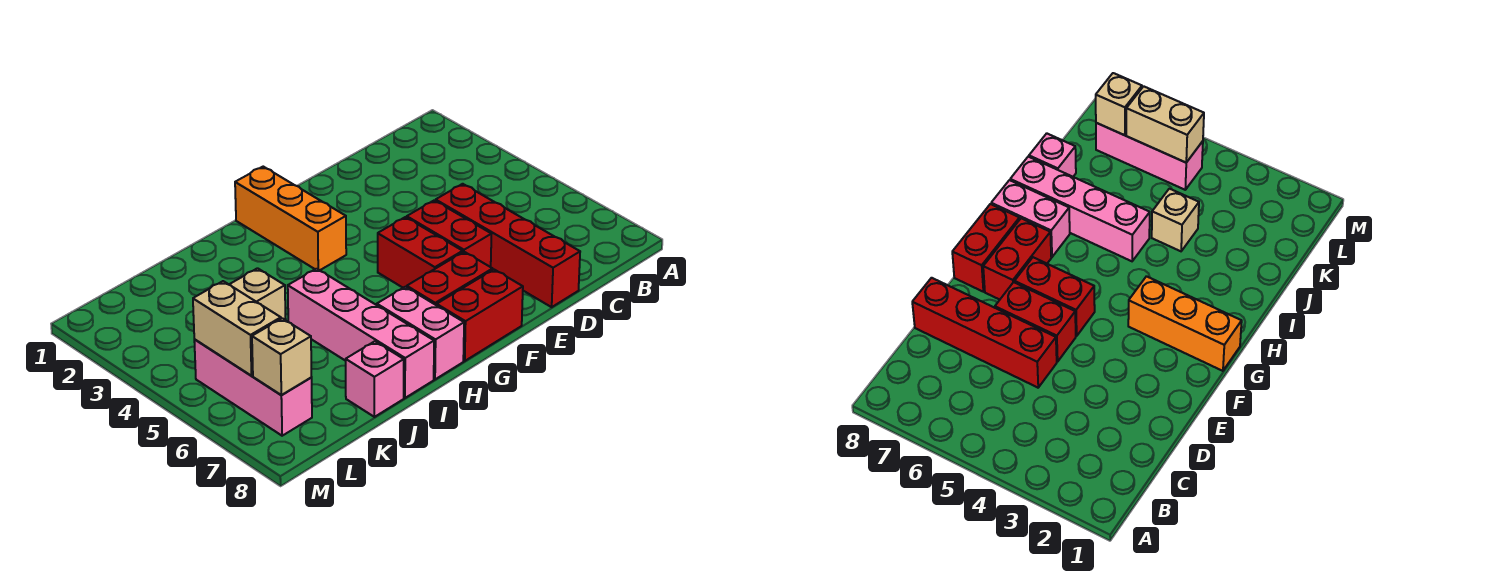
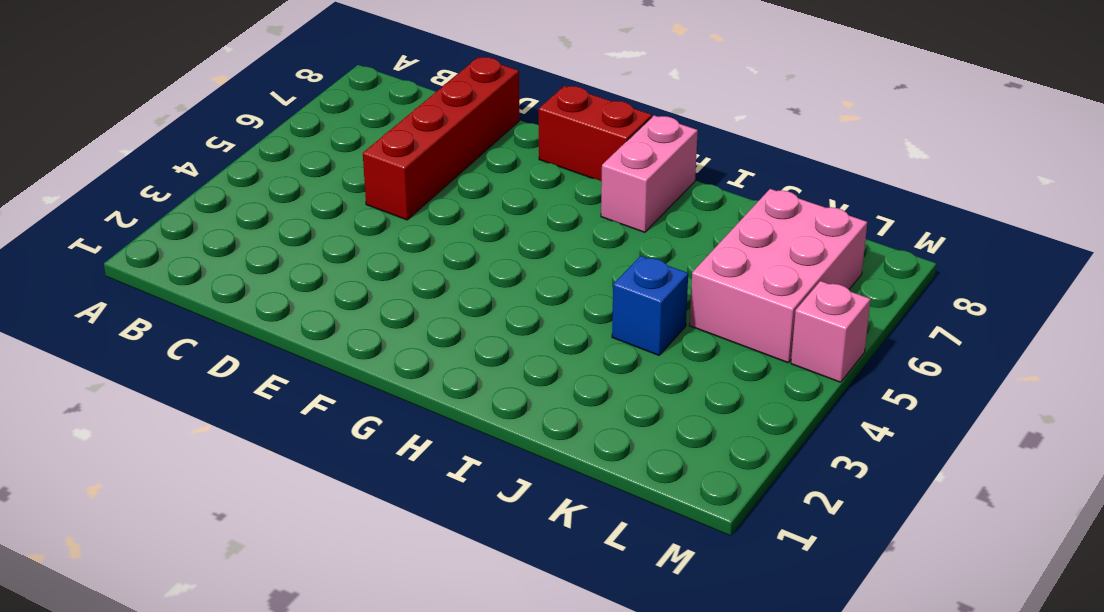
blue brick J4 level 1 -> tan brick J4 level 1
pink brick K5:L7 level 1 -> pink brick L5:L7 level 1
pink brick M5 level 1 -> pink brick J8 level 1
none -> red brick E5:E6 level 1
none -> red brick F5:F6 level 1
none -> red brick F7:G7 level 1

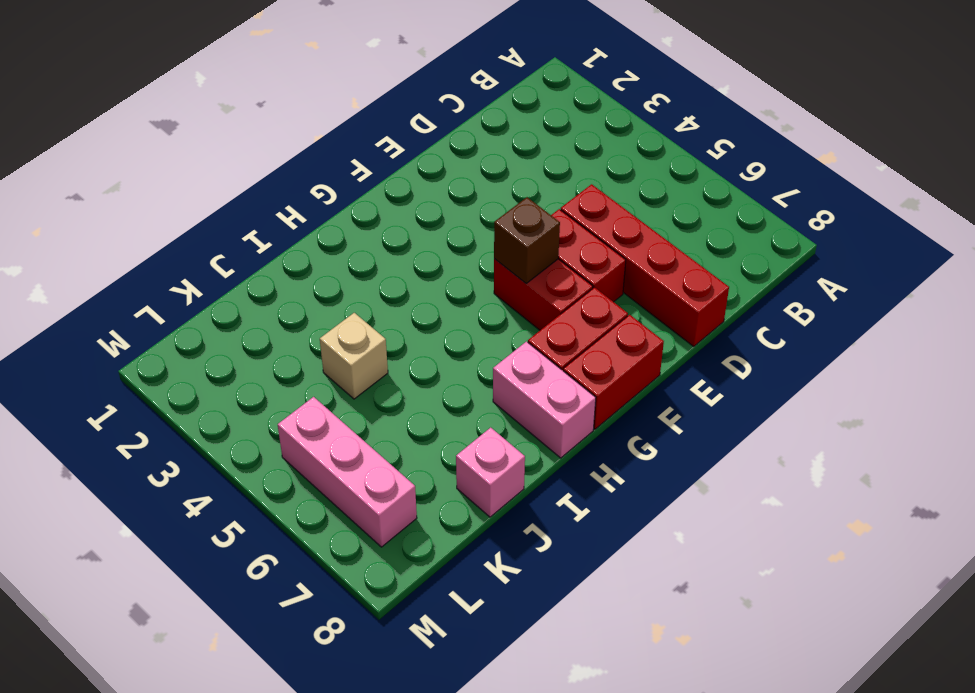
brown brick F5 level 2 -> none
none -> orange brick G1:G3 level 1
none -> pink brick I5:I8 level 1
none -> tan brick L5:L6 level 2

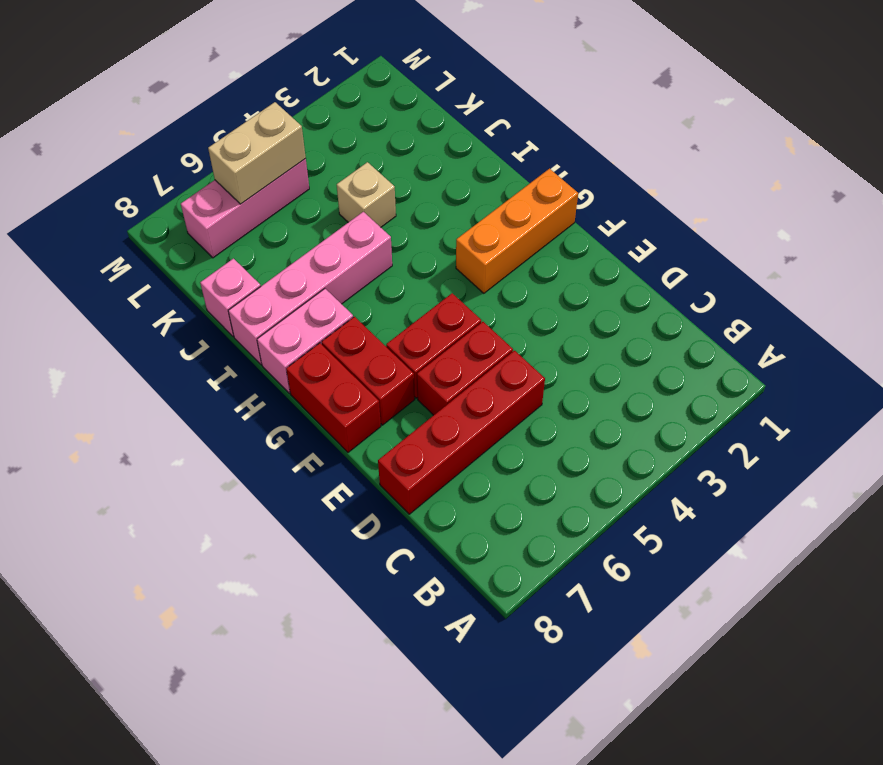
none -> tan brick L7 level 2

